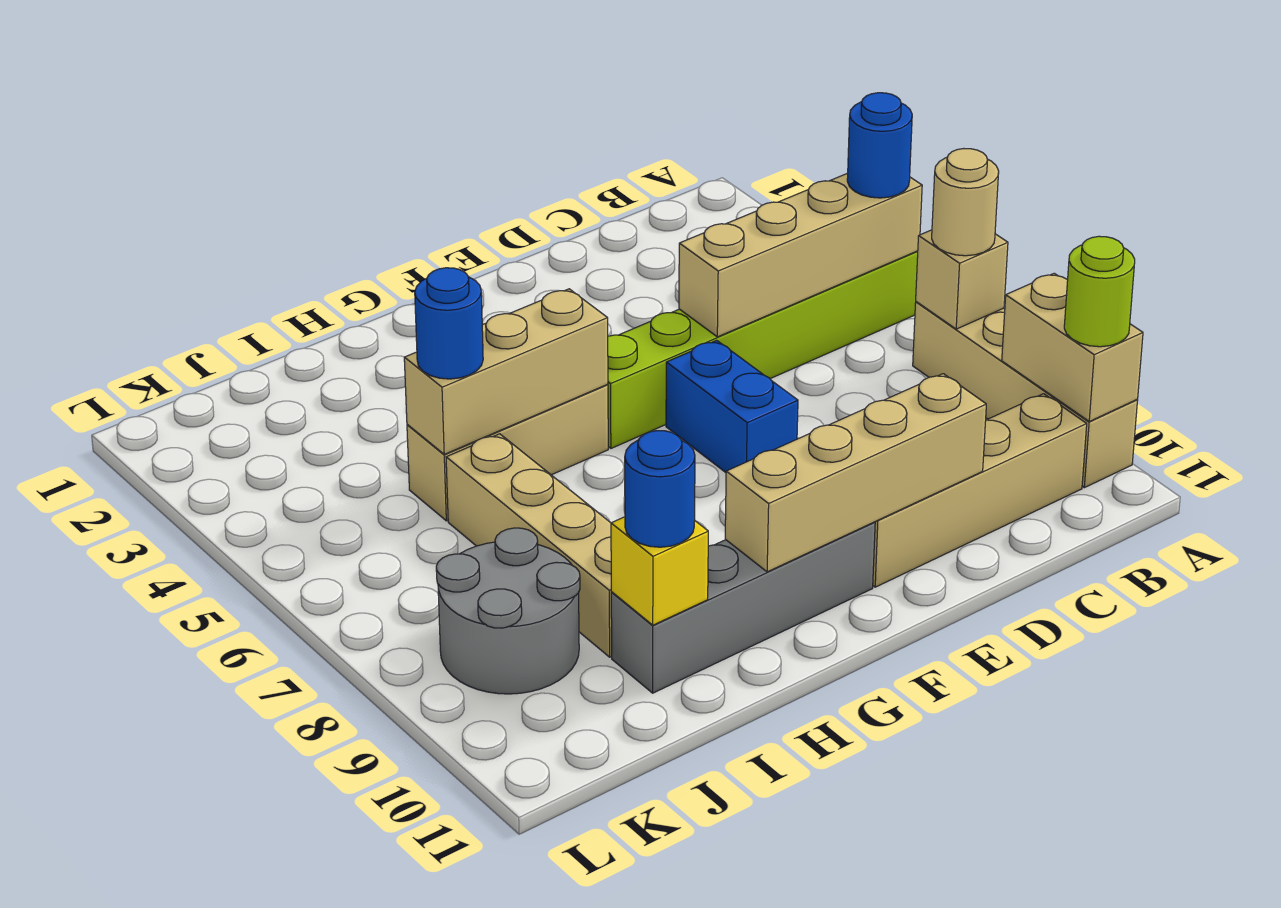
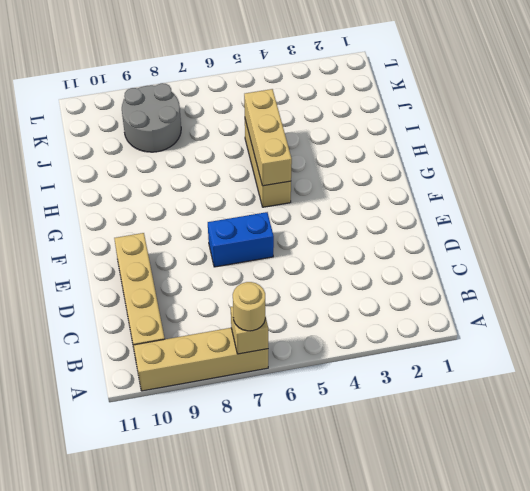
none -> lime brick A5:F5 level 1
none -> grey brick F10:I10 level 1
none -> tan brick I6:I9 level 1

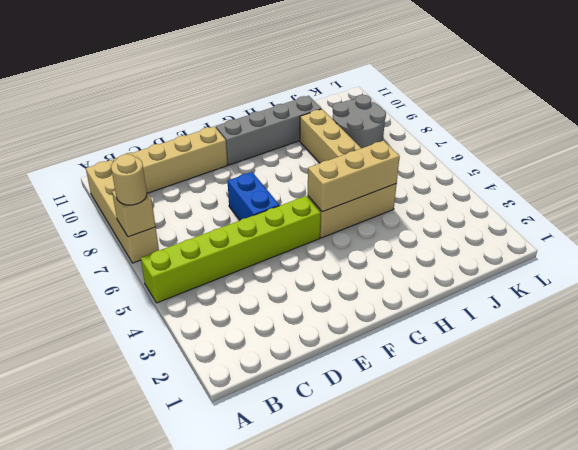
none -> tan brick A5:D5 level 2
none -> tan brick A9:A10 level 2
none -> tan brick D10:G10 level 2

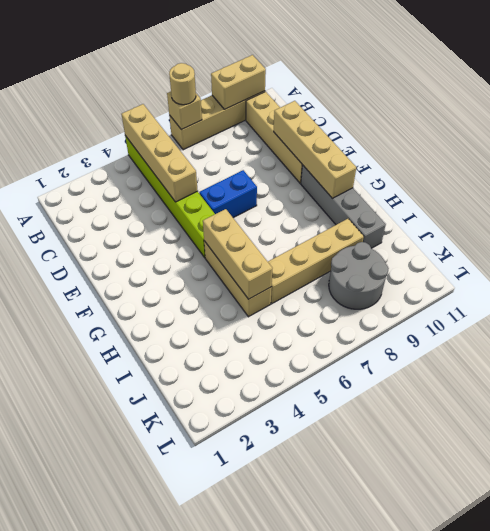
none -> yellow brick I10 level 2
none -> blue round brick A5 level 3
none -> lime round brick A10 level 3

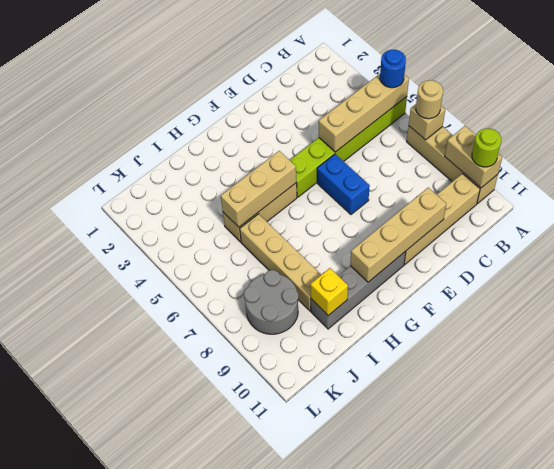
none -> blue round brick I5 level 3
none -> blue round brick I10 level 3

